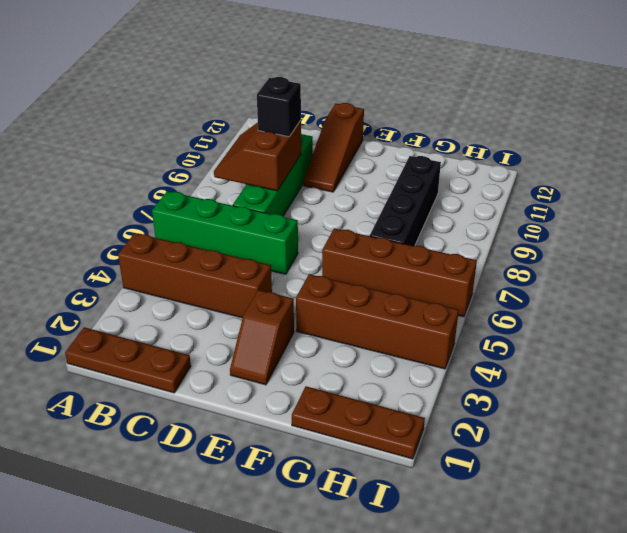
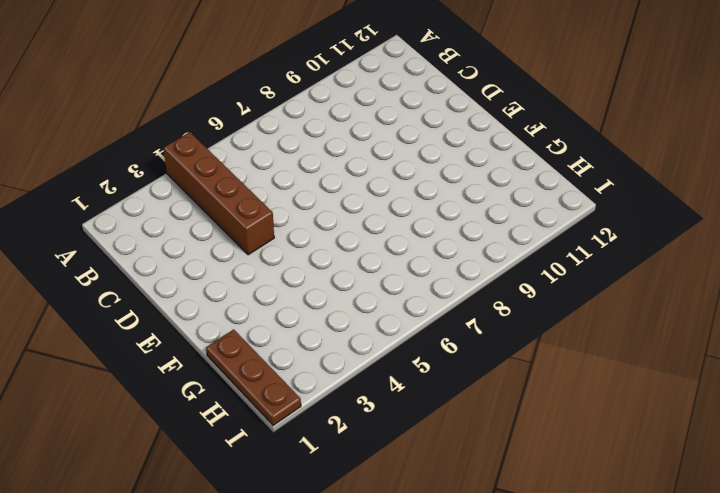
none -> brown plate A1:C1 level 1
none -> green brick A6:D6 level 1
none -> green brick C7:C10 level 1

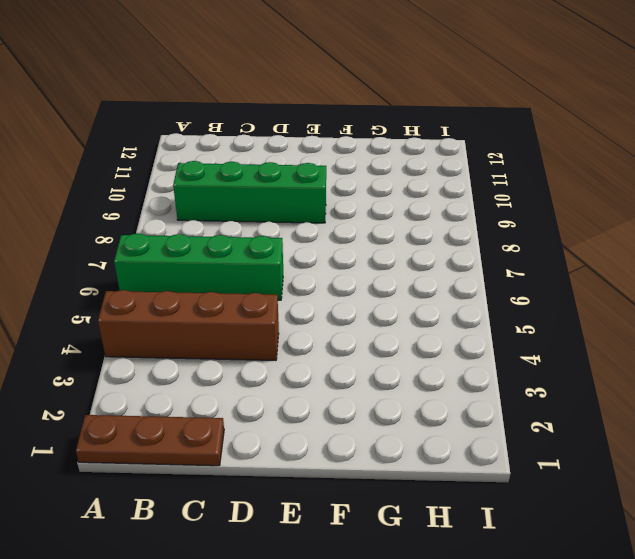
green brick B9:E9 level 1 -> green brick C7:C10 level 1
none -> brown slope D10:D12 level 1 top 12
none -> brown slope E2:E3 level 1 top 3
none -> brown brick F4:I4 level 1

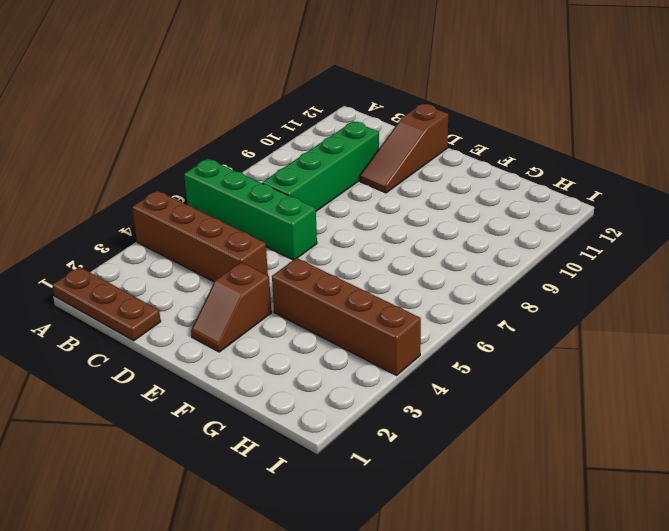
none -> brown brick F6:I6 level 1
none -> brown plate G1:I1 level 1
none -> black brick G7:G10 level 1

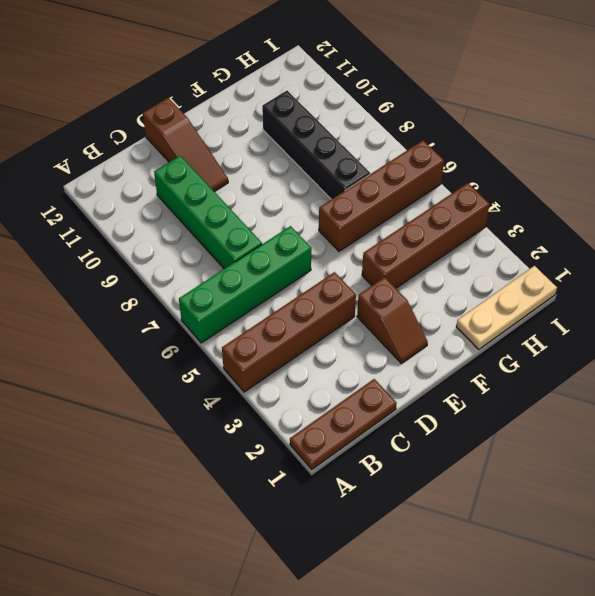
tan plate G1:I1 level 1 -> brown plate G1:I1 level 1
none -> brown slope B8:C9 level 2 top C
none -> black brick C9 level 3

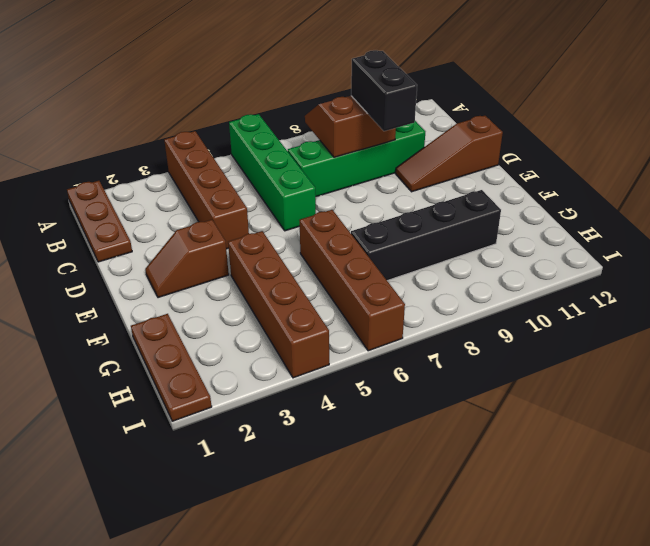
black brick C9:D9 level 3 -> black brick C9 level 3

